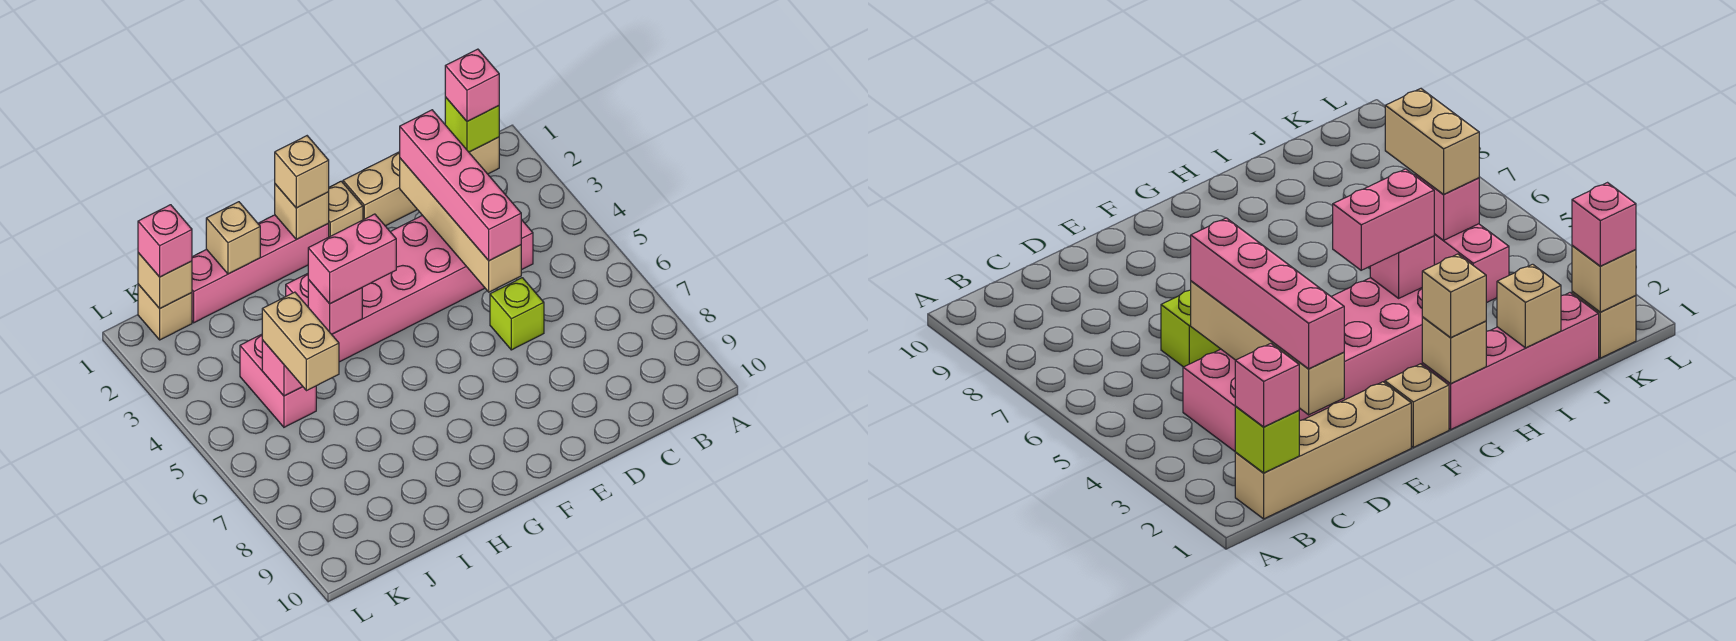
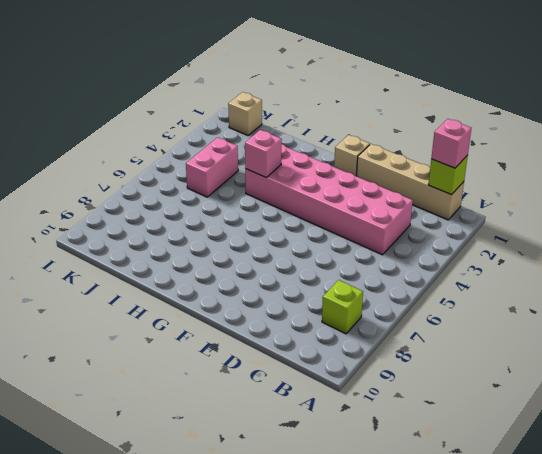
lime brick B8 level 1 -> lime brick D6 level 1
none -> pink brick G1:J1 level 1
none -> tan brick D2:D5 level 2
none -> tan brick G1 level 2

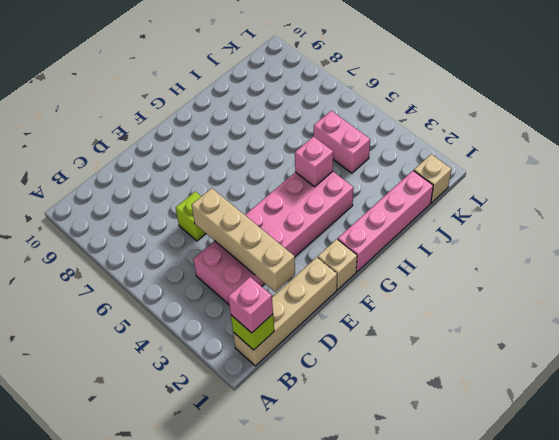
none -> tan brick G1 level 2
none -> tan brick I1 level 2
none -> pink brick J5 level 2

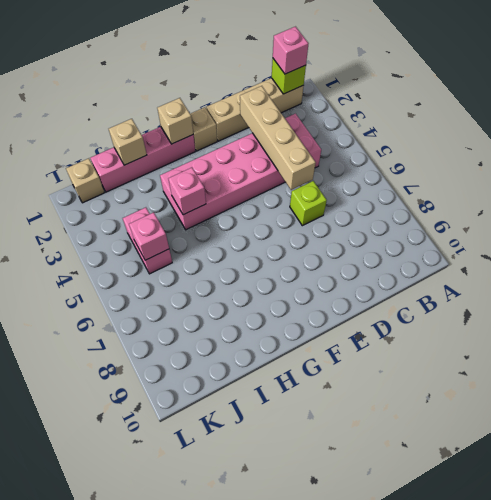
none -> tan brick K1 level 2
none -> pink brick D2:D5 level 3
none -> tan brick G1 level 3

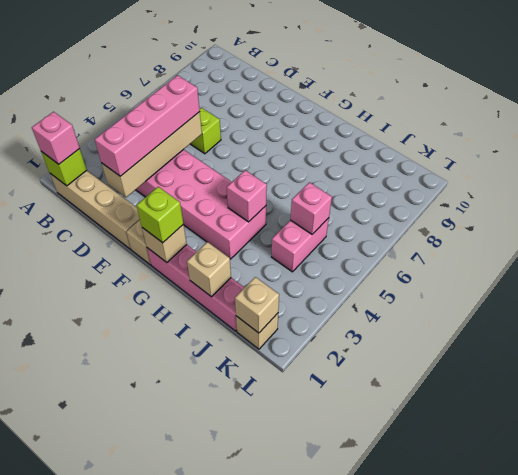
lime brick G1 level 3 -> tan brick G1 level 3
none -> pink brick G4:H4 level 3
none -> tan brick J5:J6 level 3
none -> pink brick K1 level 3

